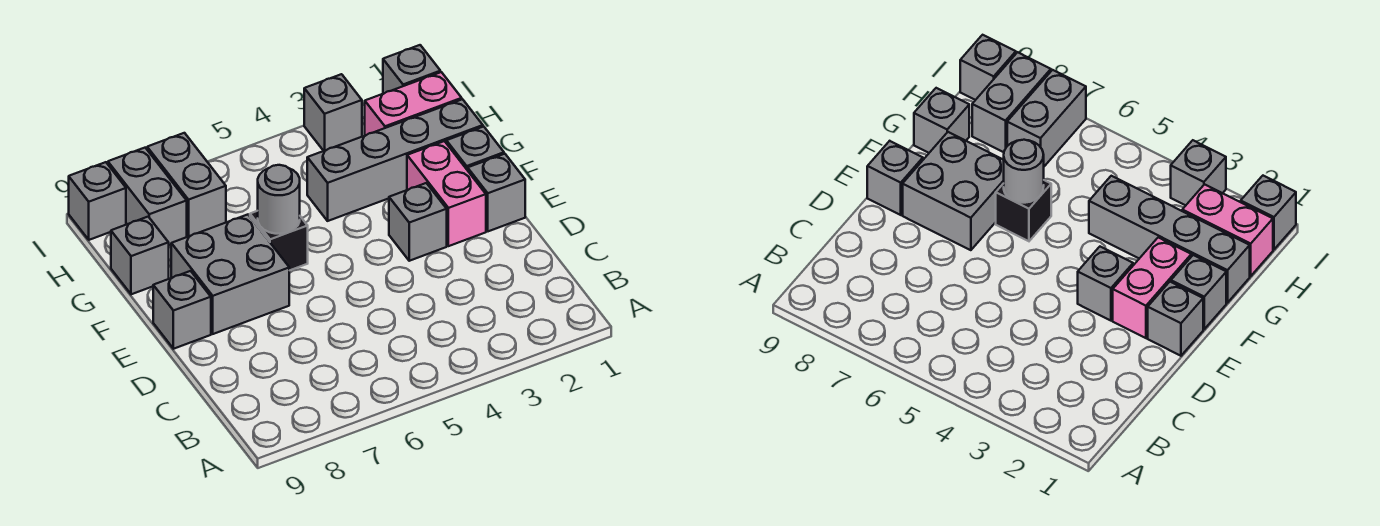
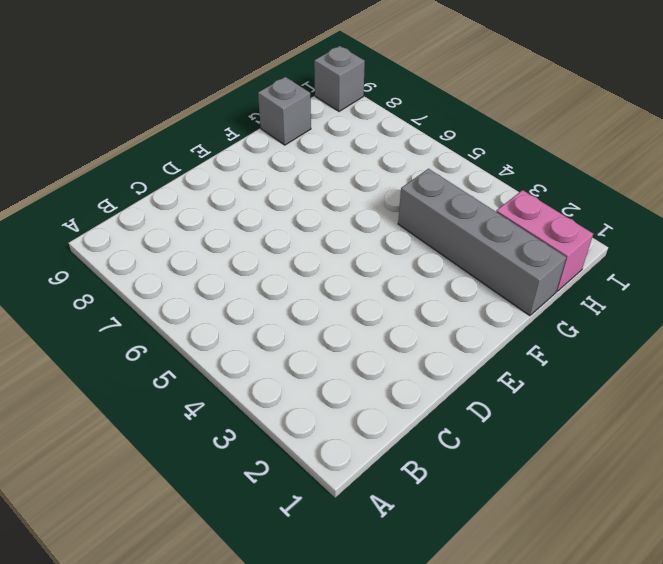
none -> grey brick E1 level 1
none -> pink brick E2:F2 level 1
none -> grey brick E3 level 1

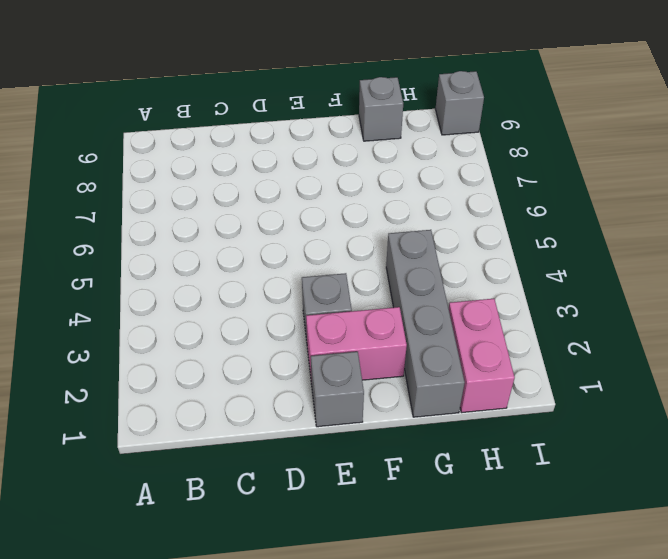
none -> grey brick E7:F8 level 1
none -> grey brick E9 level 1
none -> grey brick F1 level 1

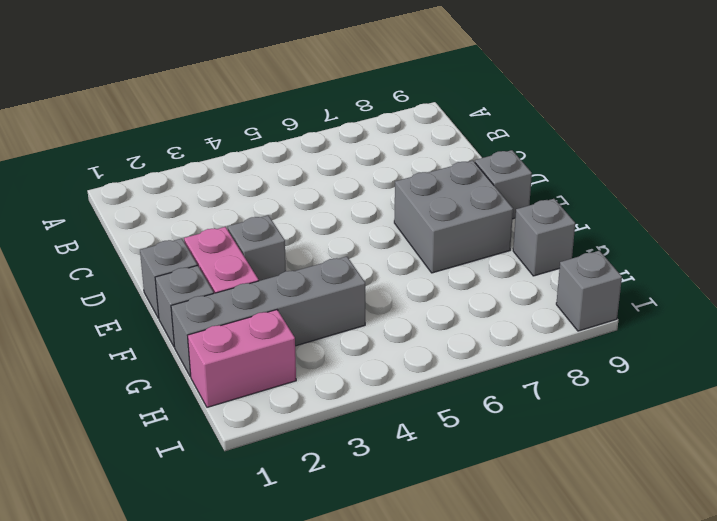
none -> black brick F6 level 1
none -> grey brick H7:I7 level 1
none -> grey brick H8:I8 level 1

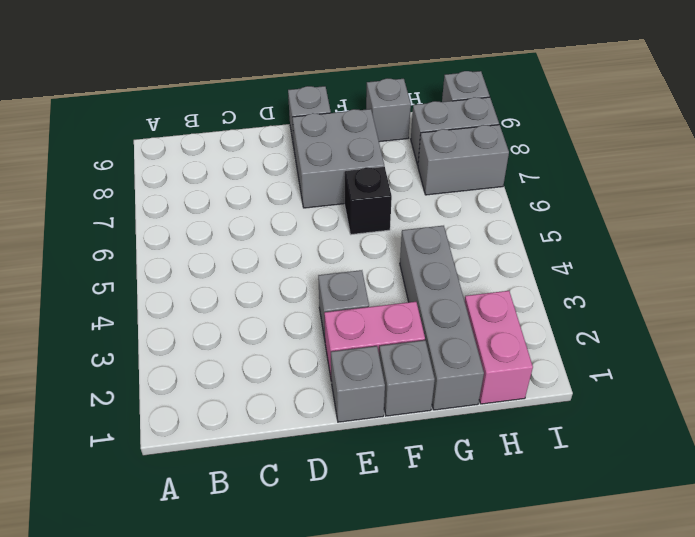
none -> grey brick I1 level 1
none -> grey brick I3 level 1
none -> grey round brick F6 level 2

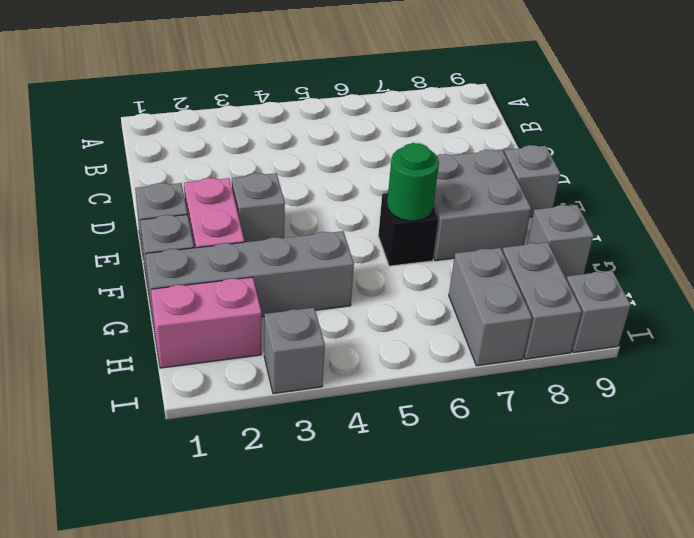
green round brick F6 level 2 -> grey round brick F6 level 2
none -> grey brick I1 level 1

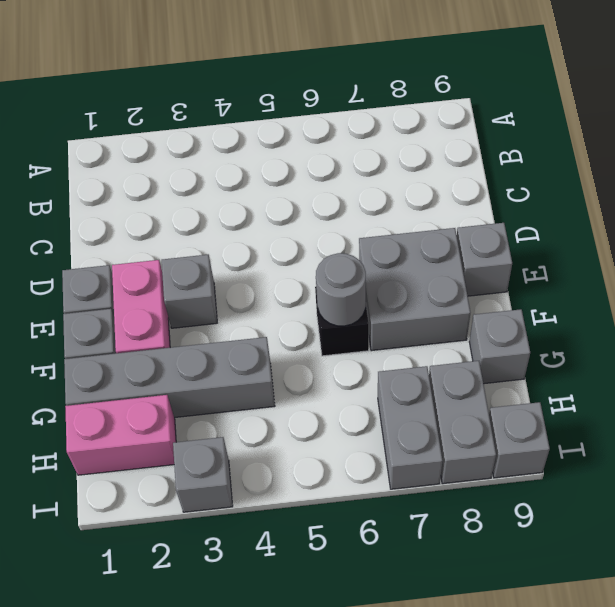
none -> grey brick I1 level 1

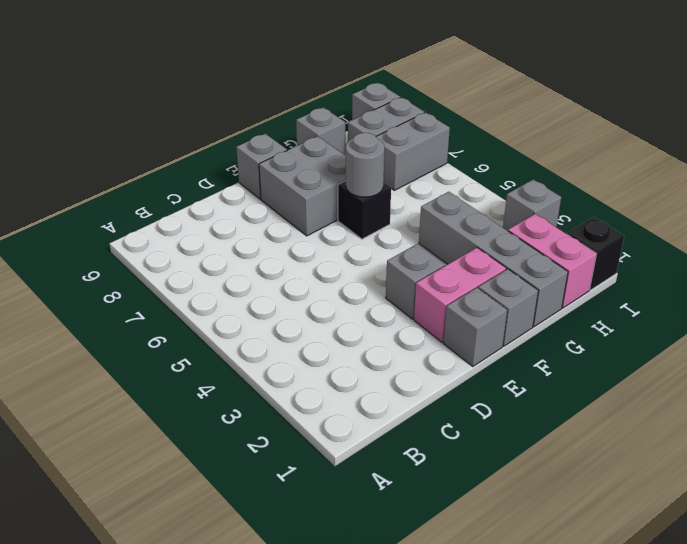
black brick I1 level 1 -> grey brick I1 level 1

